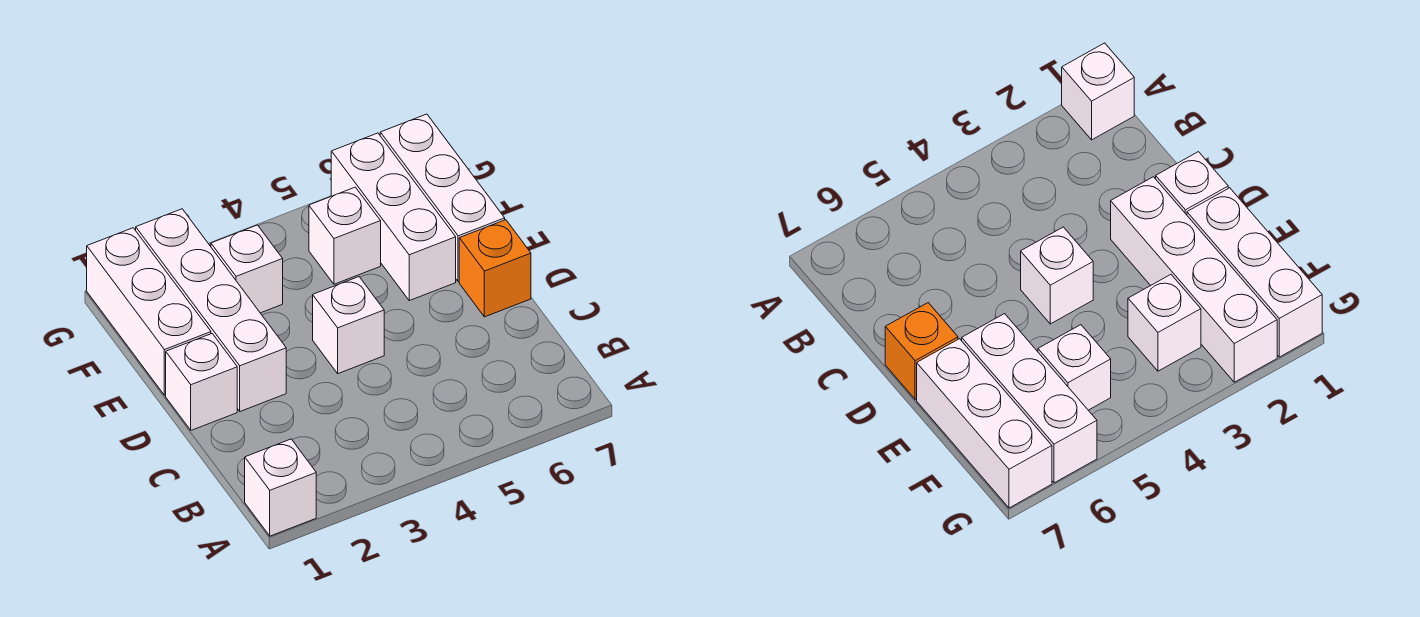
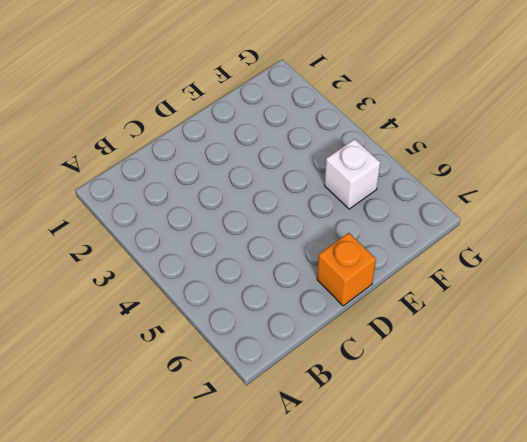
none -> white brick A1 level 1
none -> white brick D1 level 1

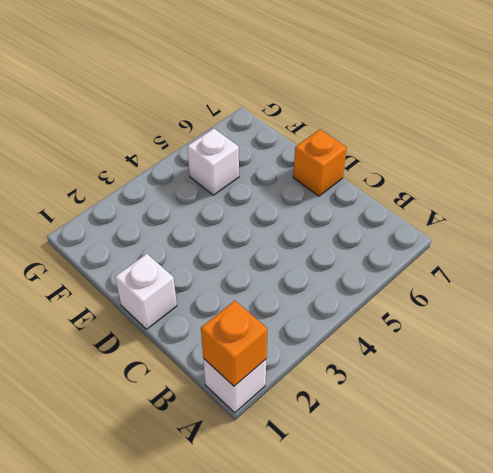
orange brick A1 level 2 -> none
none -> white brick D2:G2 level 1
none -> white brick D4 level 1

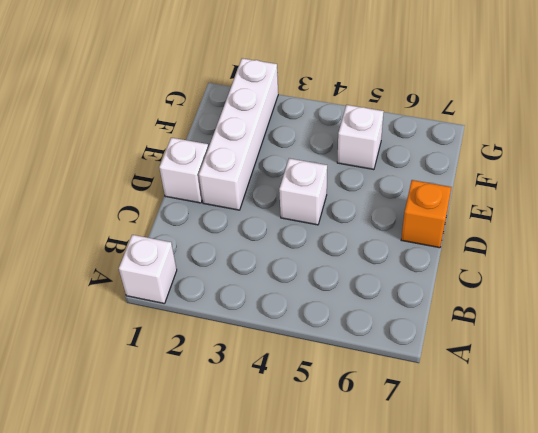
none -> white brick E1:G1 level 1
none -> white brick E6:G6 level 1

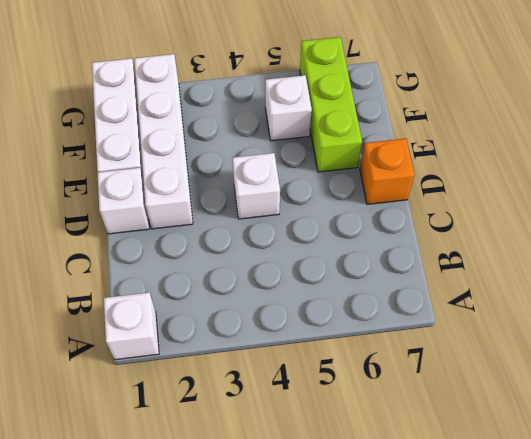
lime brick E6:G6 level 1 -> white brick E6:G6 level 1
none -> white brick E7:G7 level 1
none -> white brick F3 level 1

